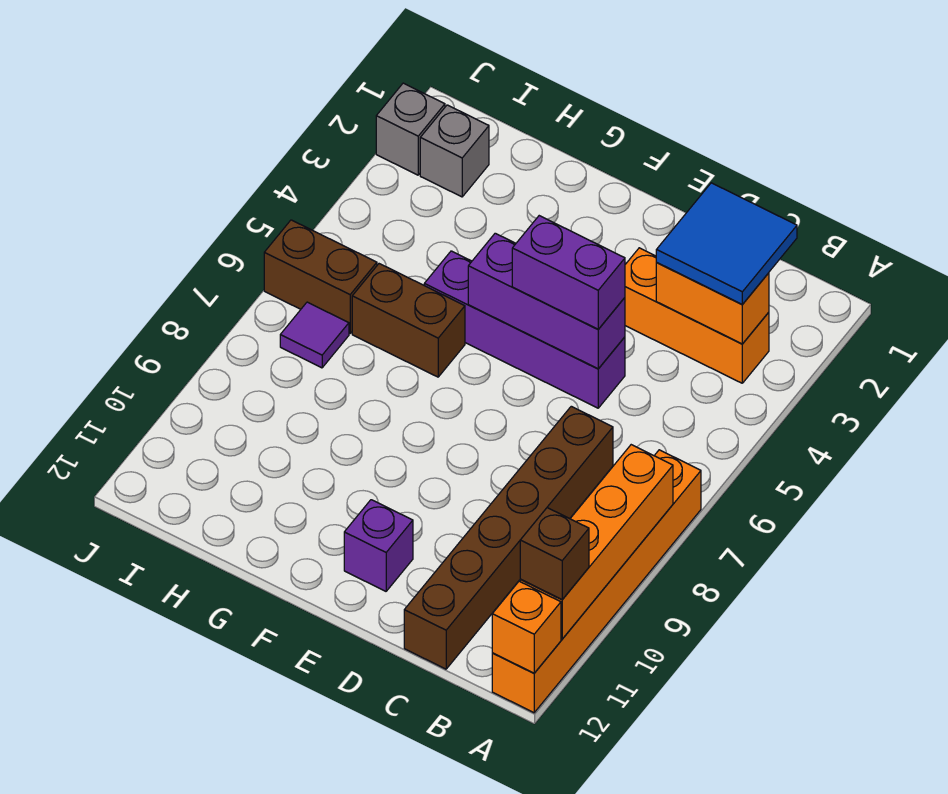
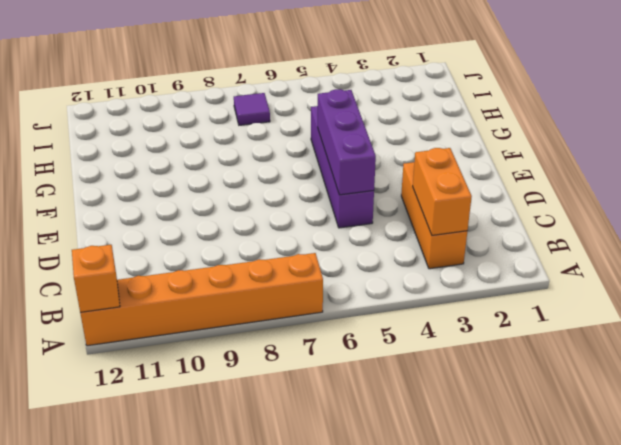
none -> brown brick C7:C12 level 1
none -> purple brick E11 level 1
none -> brown brick G6:H6 level 1

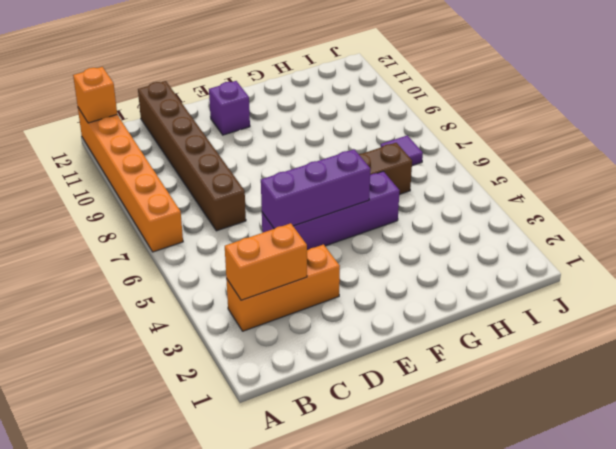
none -> grey brick I2 level 1
none -> brown brick I6:J6 level 1
none -> grey brick J2 level 1

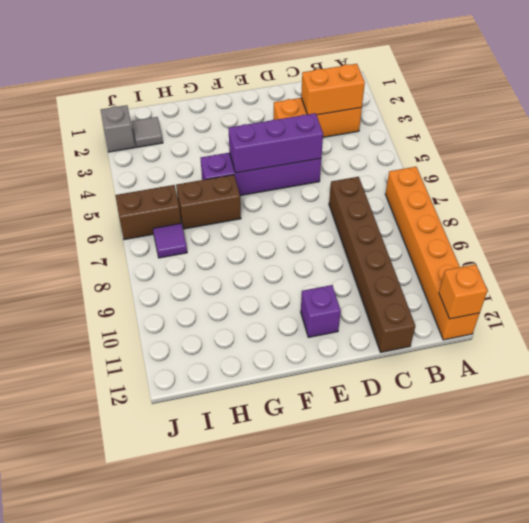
grey tile I2 level 1 -> grey brick I2 level 1
none -> orange brick A8:A11 level 2
none -> brown brick A11 level 3
none -> blue tile B2:C3 level 3

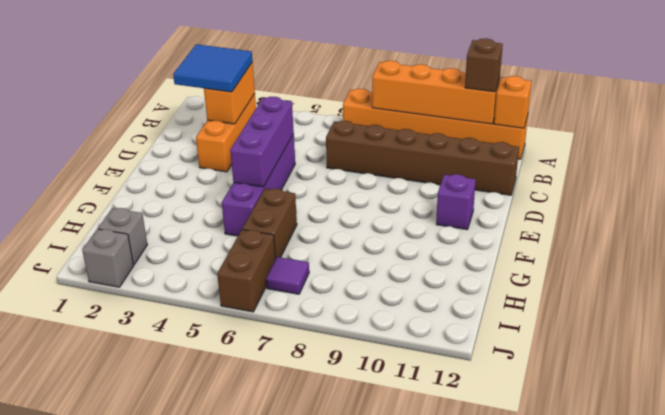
none -> purple brick D5:E5 level 3

